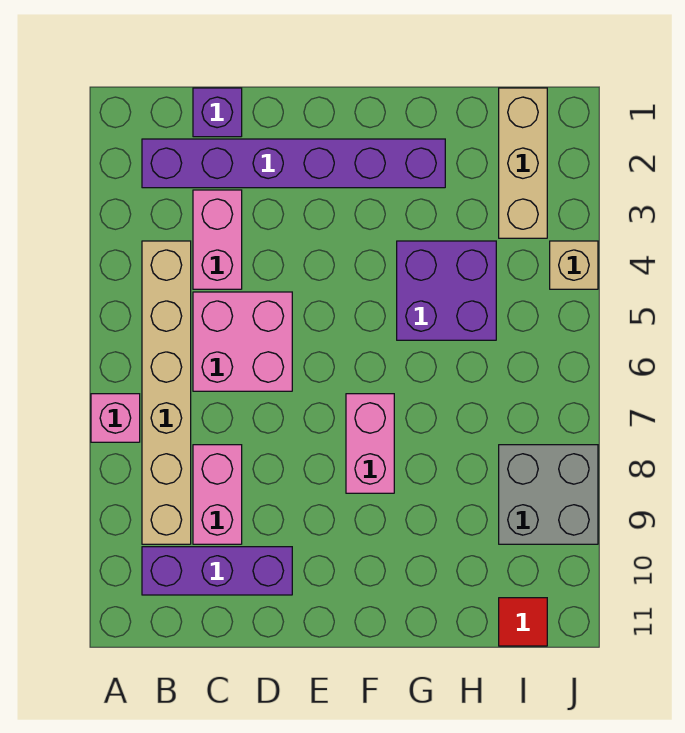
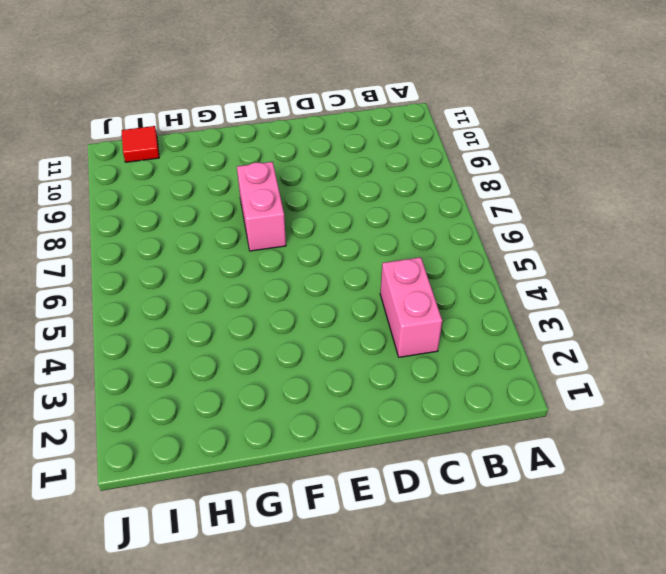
none -> pink brick A7 level 1
none -> purple brick B2:G2 level 1
none -> tan brick B4:B9 level 1

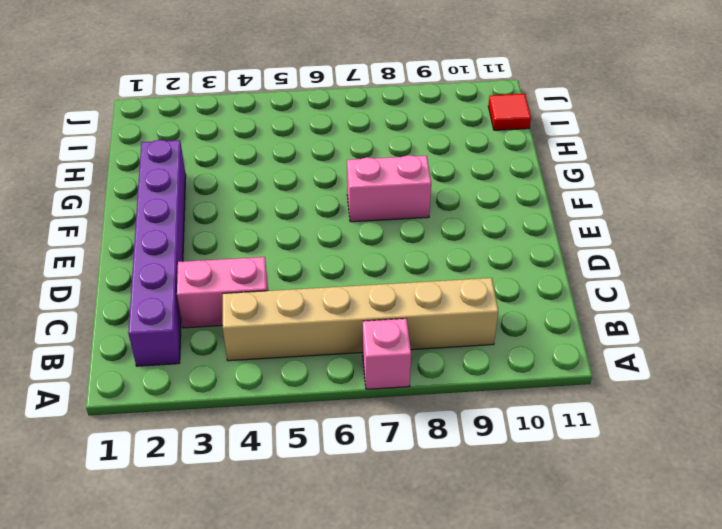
none -> purple brick B10:D10 level 1
none -> purple brick C1 level 1
none -> pink brick C5:D6 level 1

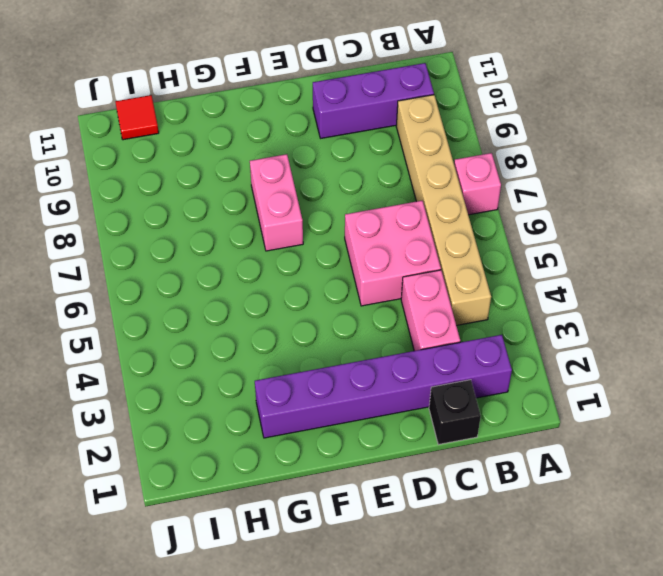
black brick C1 level 1 -> purple brick C1 level 1
none -> pink brick C8:C9 level 1
none -> purple brick G4:H5 level 1
none -> tan brick I1:I3 level 1

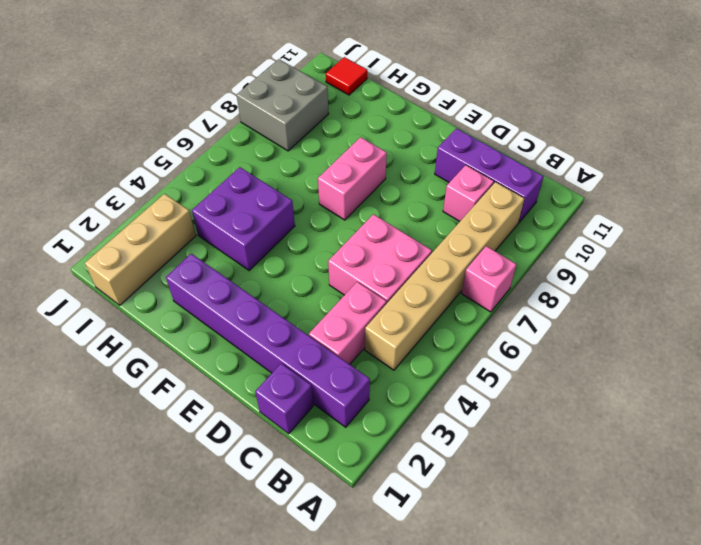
pink brick C9 level 1 -> pink brick C8:C9 level 1
none -> tan brick J4 level 1

